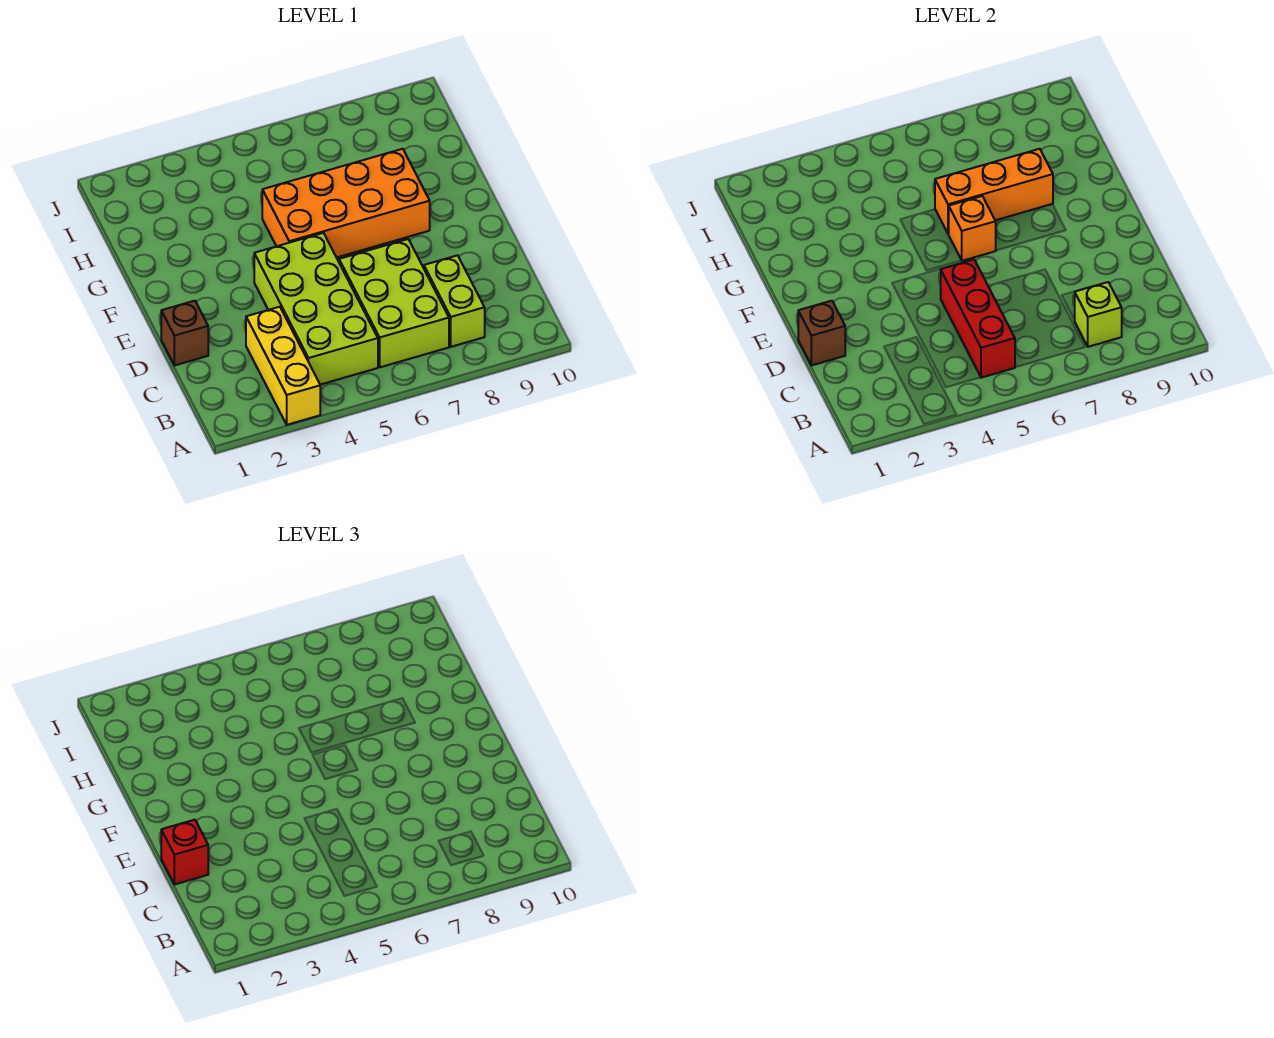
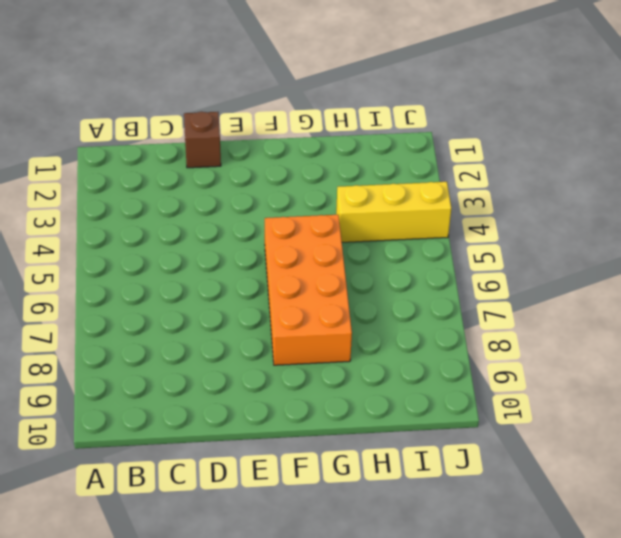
yellow brick H4:J4 level 1 -> yellow brick A3:C3 level 1
none -> lime brick B4:E5 level 1
none -> lime brick B6:D7 level 1
none -> lime brick B8:C8 level 1

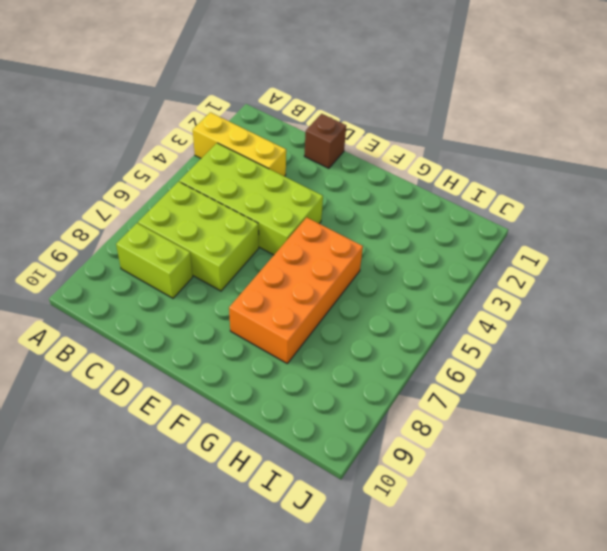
none -> red brick B5:D5 level 2
none -> lime brick B8 level 2
none -> brown brick D1 level 2

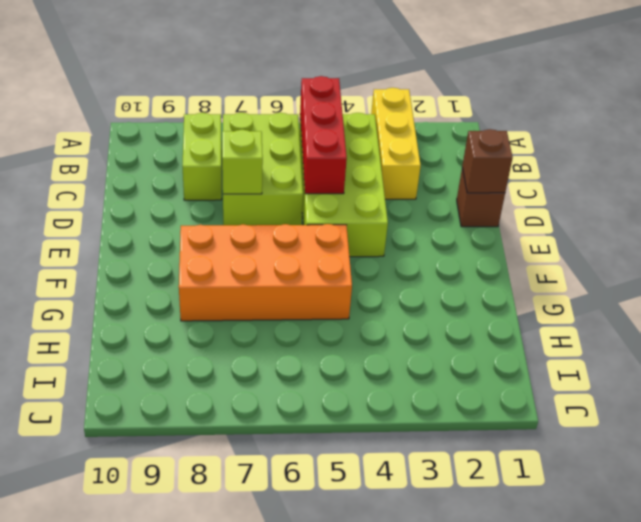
lime brick D7 level 2 -> lime brick B8 level 2
none -> orange brick F6 level 2
none -> orange brick G6:G8 level 2
none -> red brick D1 level 3

